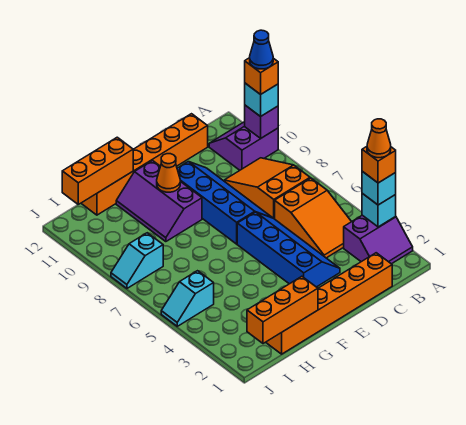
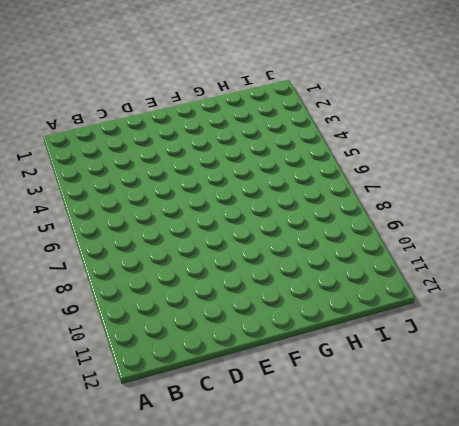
none -> purple slope A2:B3 level 1 top 3
none -> purple slope A10:B11 level 1 top 10
none -> orange slope B4:C6 level 1 top 6

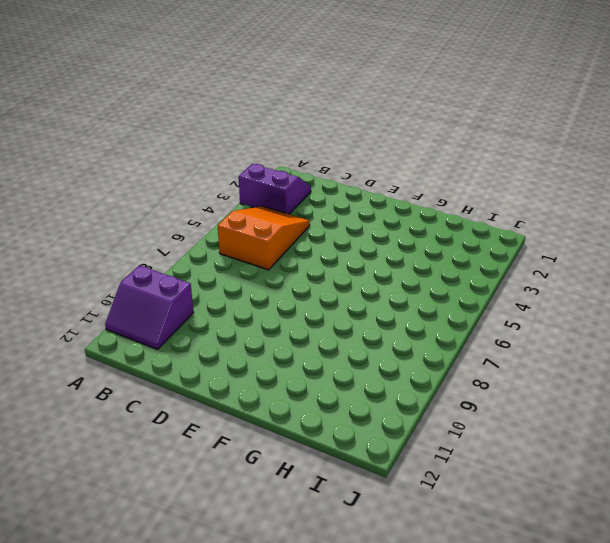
none -> orange slope B7:C9 level 1 top 7
none -> orange brick C1:H1 level 1
none -> orange brick C12:H12 level 1

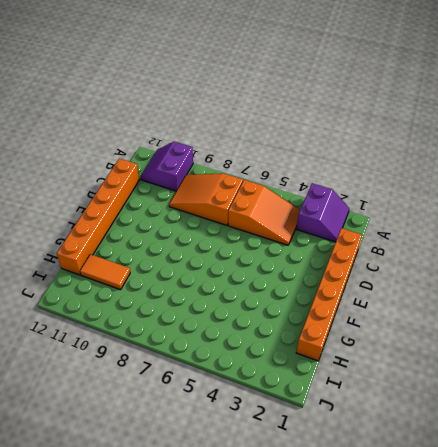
orange tile H10:H11 level 1 -> none
none -> blue slope D3:E6 level 1 top E
none -> blue slope D7:E10 level 1 top E
none -> purple slope F9:G11 level 1 top F

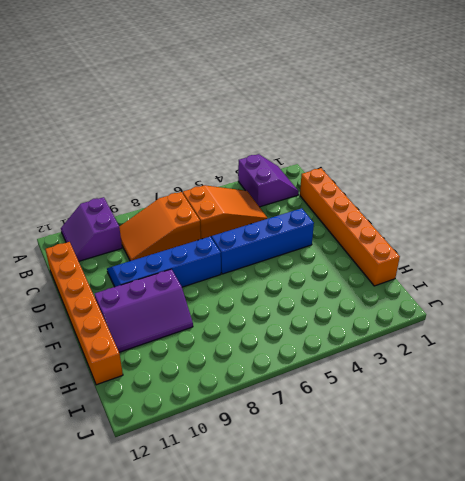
none -> cyan slope I5:J5 level 1 top I
none -> cyan slope I8:J8 level 1 top I
none -> cyan brick A3 level 2

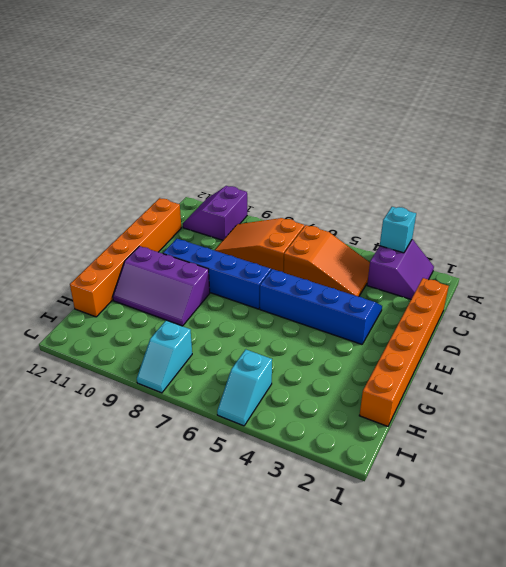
none -> purple brick A10 level 2
none -> orange cone F10 level 2
none -> orange brick G1:I1 level 2

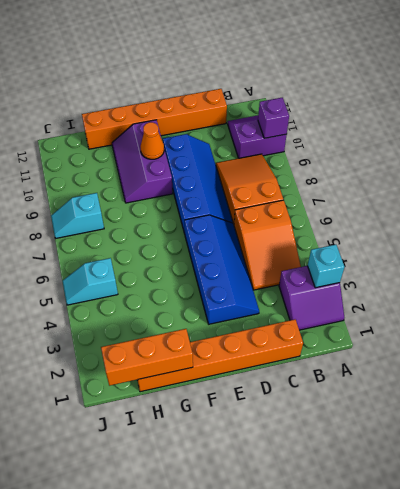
none -> orange brick G12:I12 level 2
none -> cyan brick A3 level 3
none -> cyan brick A10 level 3

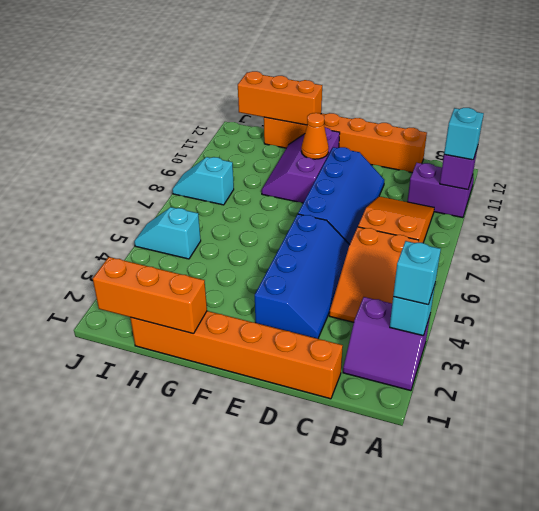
none -> orange brick A3 level 4
none -> orange brick A10 level 4
none -> orange cone A3 level 5

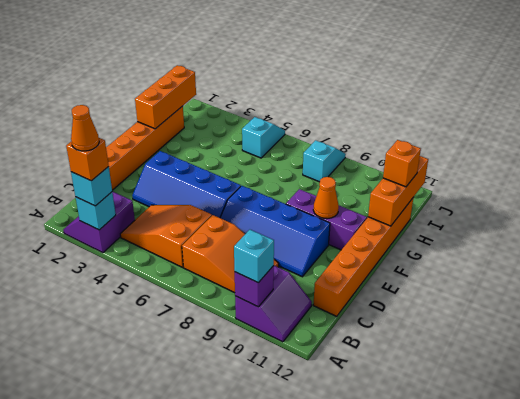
orange brick H12 level 3 -> orange brick A10 level 4
none -> blue cone A10 level 5

